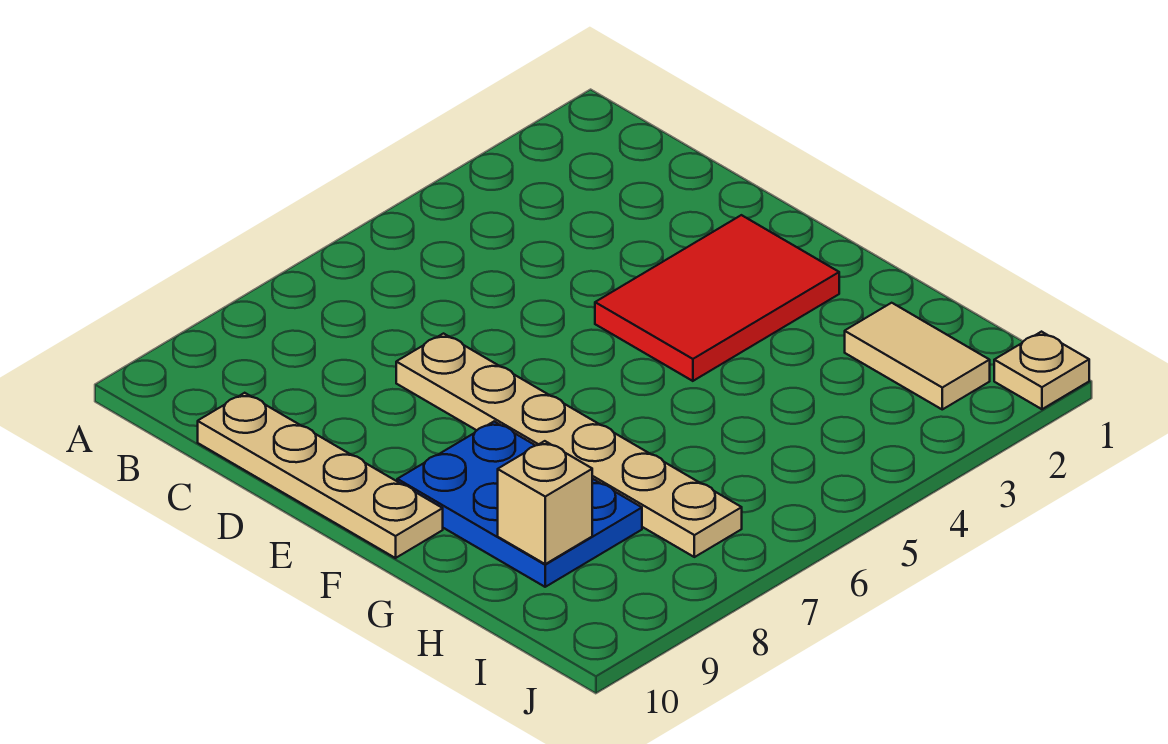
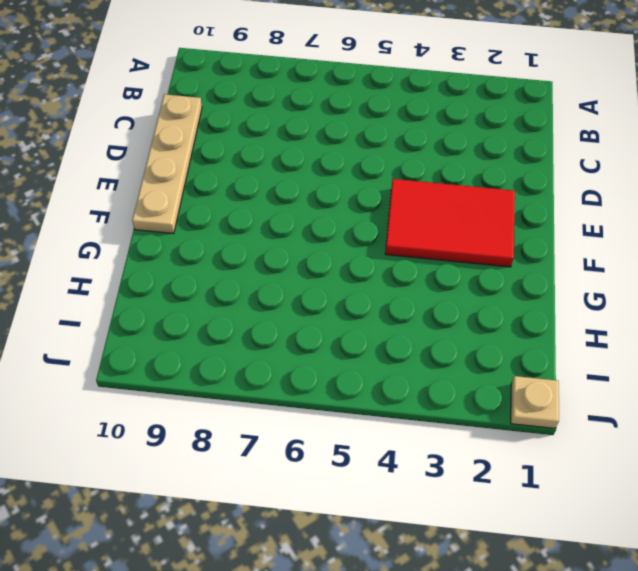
none -> tan plate D7:I7 level 1
none -> blue plate F8:H9 level 1

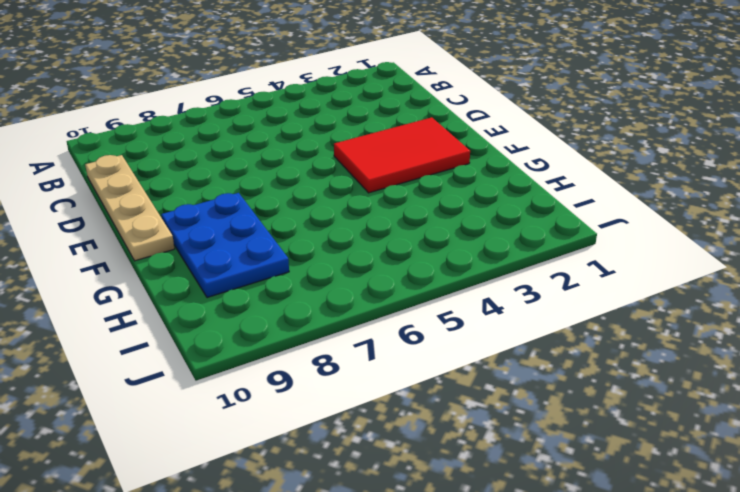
none -> tan plate D7:I7 level 1
none -> tan tile H2:I2 level 1

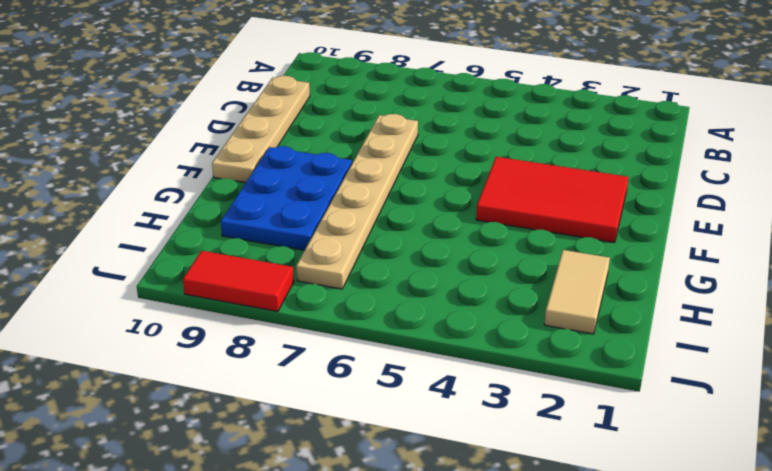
red tile J8:J9 level 1 -> none
none -> tan plate J1 level 1
none -> tan brick H9 level 2

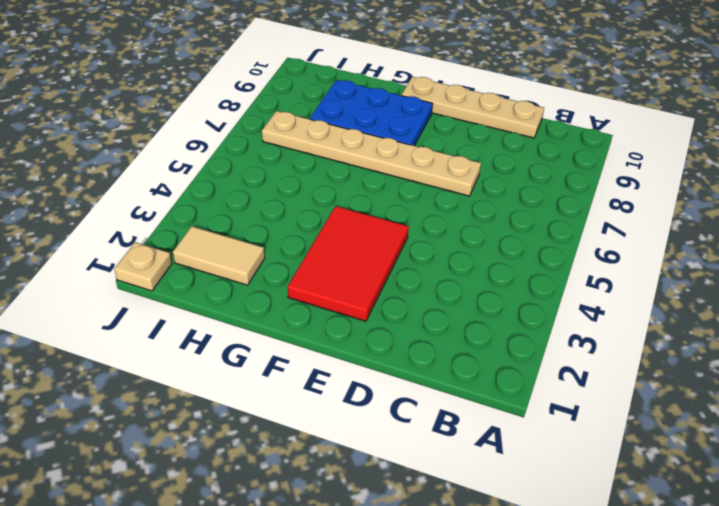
none -> tan brick H9 level 2

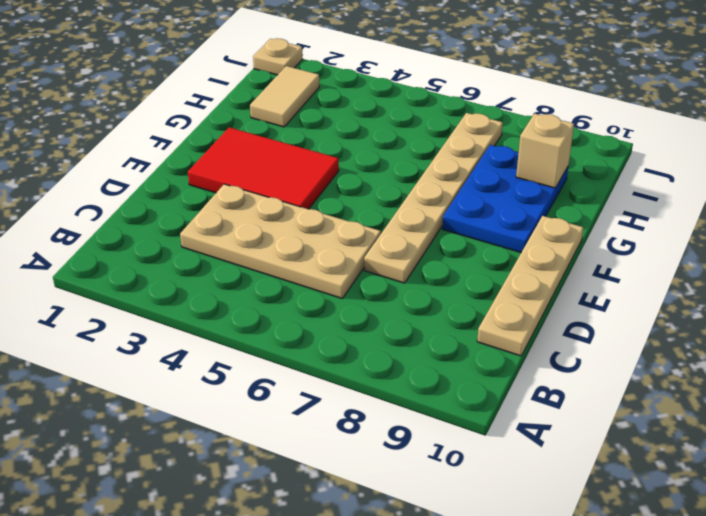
tan plate C3:D6 level 1 -> none

